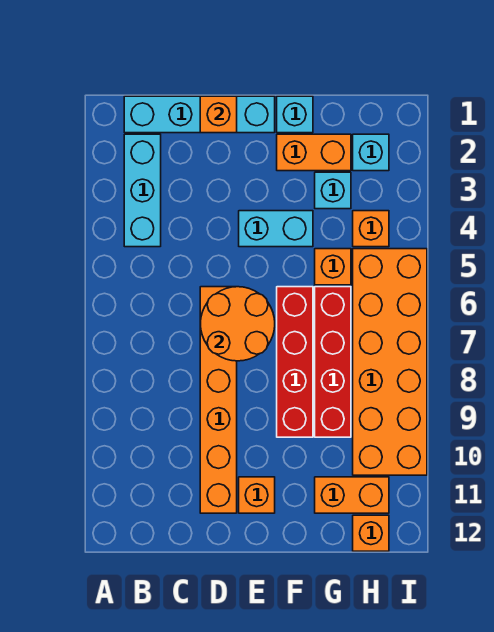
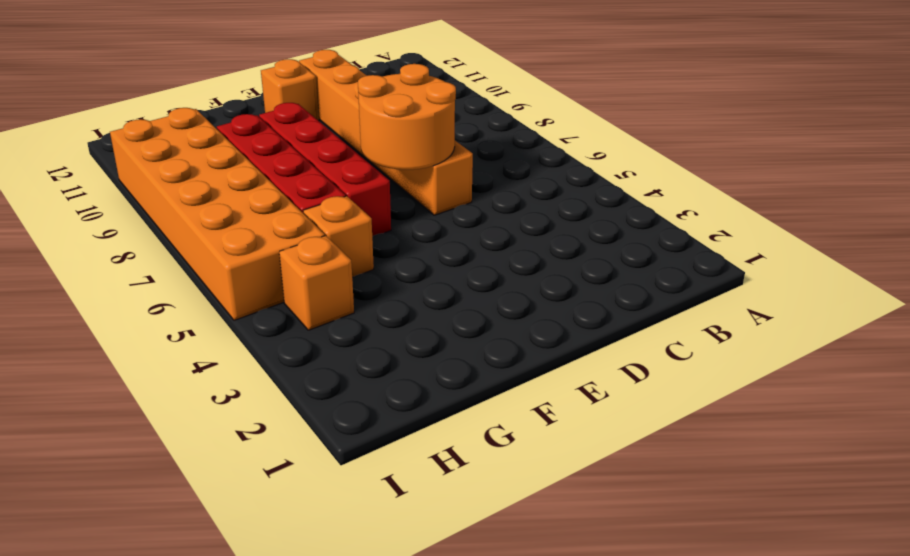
none -> cyan brick B1:E1 level 1
none -> cyan brick B2:B4 level 1
none -> cyan brick E4:F4 level 1

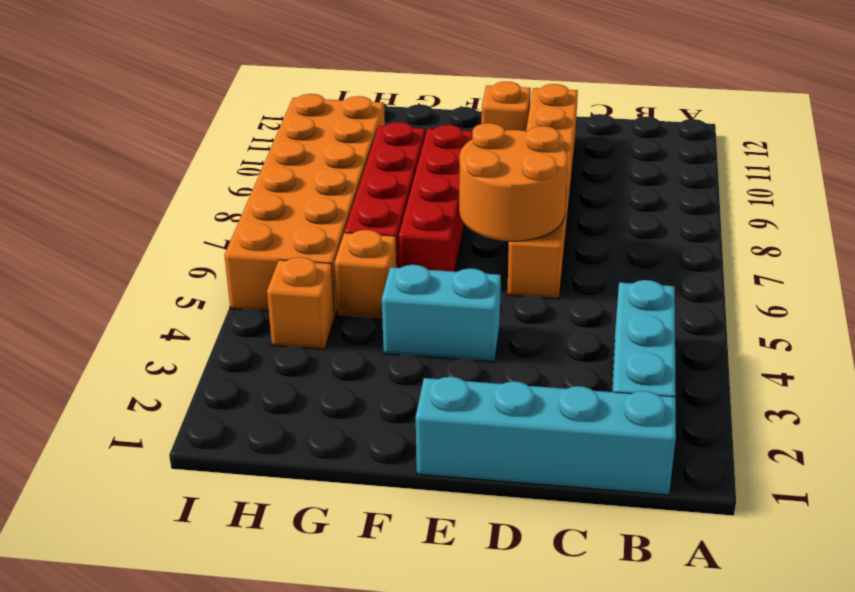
none -> cyan brick F1 level 1
none -> orange brick F2:G2 level 1
none -> cyan brick G3 level 1

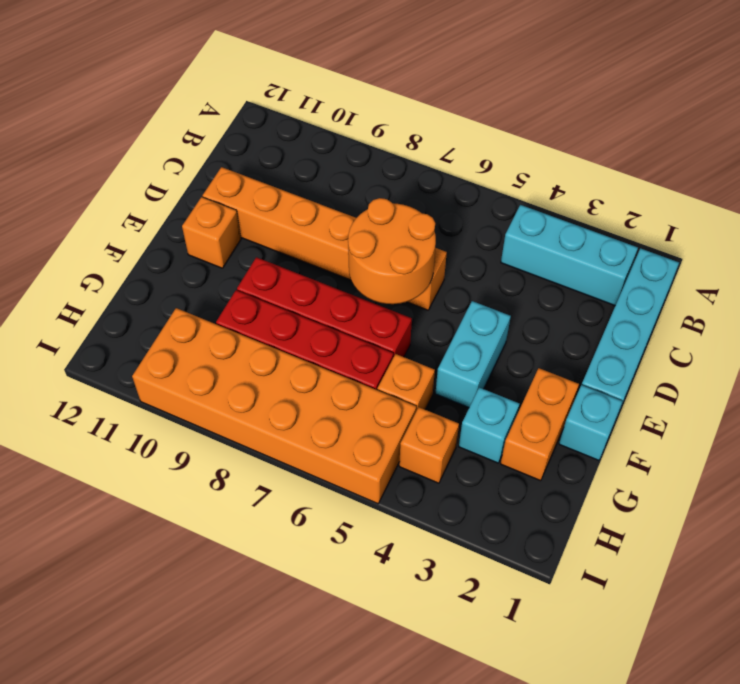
none -> orange brick G11:H11 level 1
none -> cyan brick H2 level 1
none -> orange brick H12 level 1

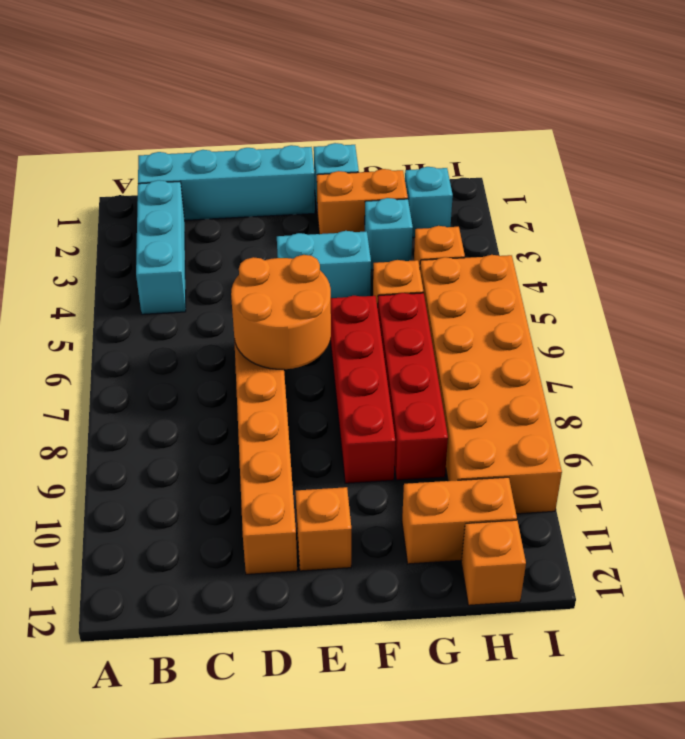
none -> orange brick D1 level 2

